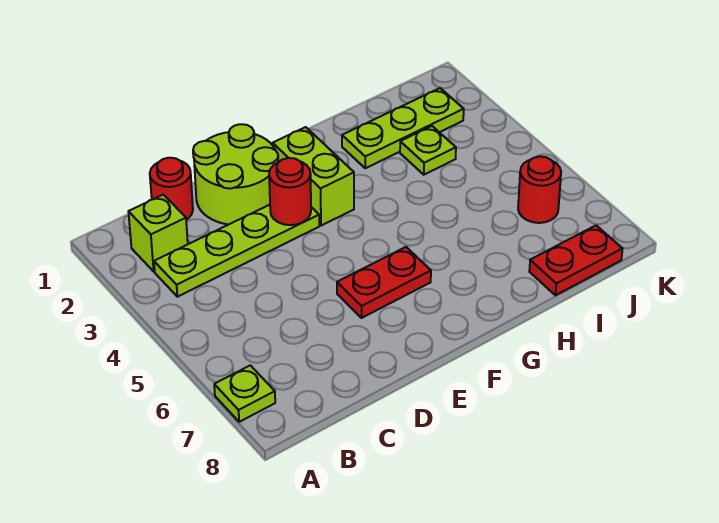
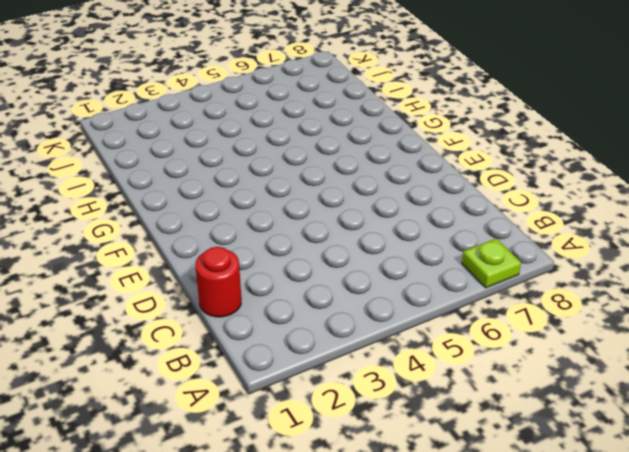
none -> lime brick B2 level 1
none -> lime plate B3:E3 level 1
none -> lime round brick D1:E2 level 1

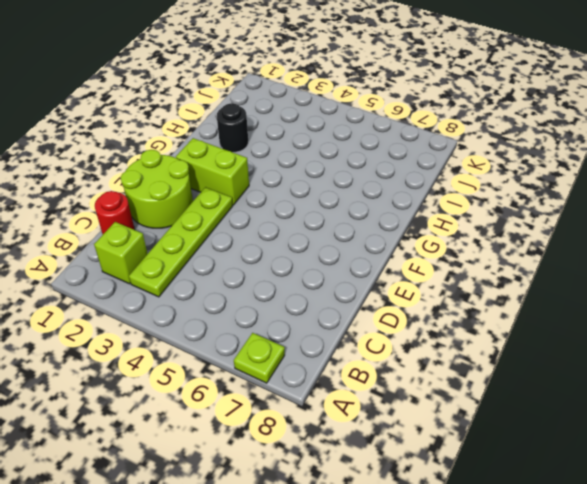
black round brick H2 level 1 -> lime plate H2:J2 level 1
none -> red plate E6:F6 level 1
none -> lime plate I3 level 1
none -> red plate I8:J8 level 1

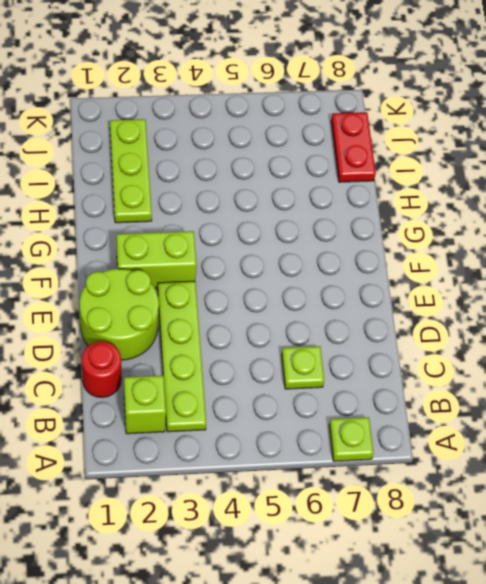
lime plate C6 level 1 -> lime plate I3 level 1
none -> red plate E6:F6 level 1
none -> red round brick J6 level 1
none -> red round brick E3 level 2

